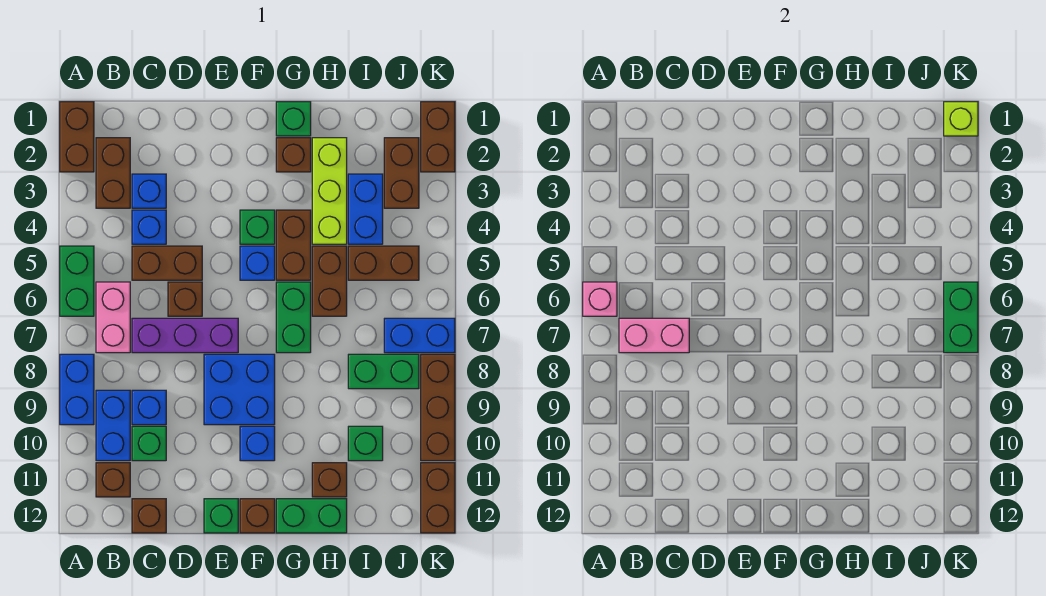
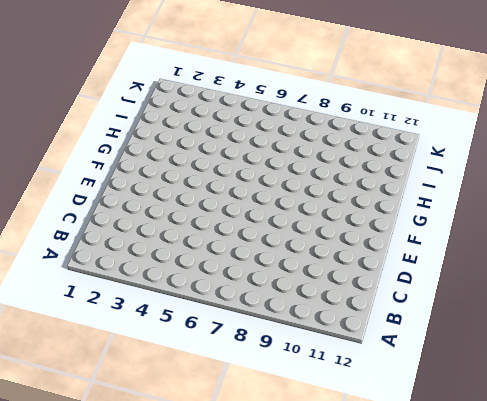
none -> brown brick A1:A2 level 1
none -> green brick A5:A6 level 1
none -> blue brick A8:A9 level 1
none -> brown brick B2:B3 level 1

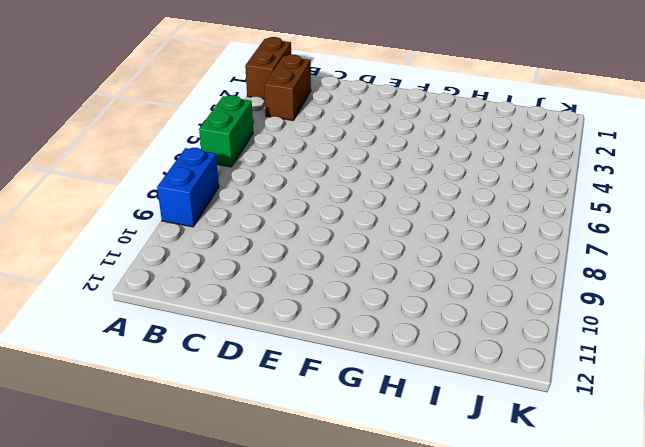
none -> pink brick B6:B7 level 1
none -> blue brick B9:B10 level 1
none -> brown brick B11 level 1
none -> blue brick C3 level 1

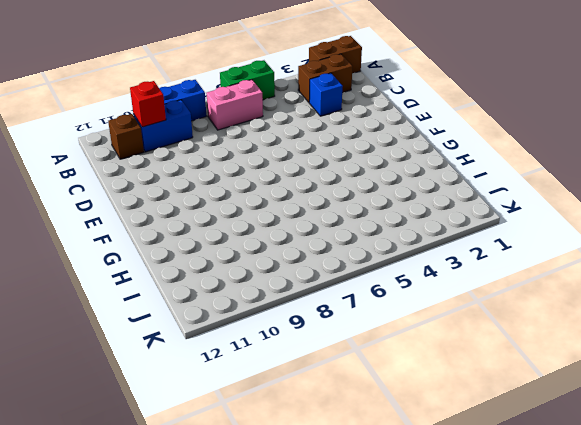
red brick B10 level 2 -> none
none -> blue brick C4 level 1
none -> brown brick C5:D5 level 1
none -> purple brick C7:E7 level 1
none -> blue brick C9 level 1

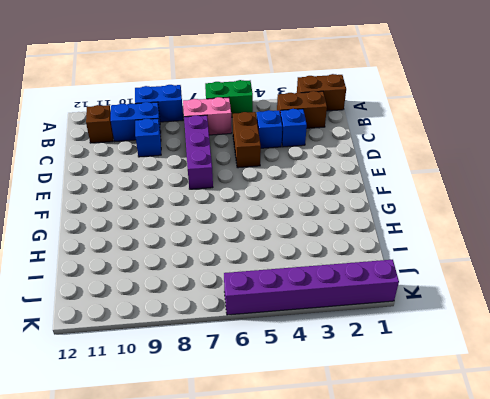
purple brick K1:K6 level 1 -> brown brick K1:K2 level 1
none -> green brick C10 level 1
none -> brown brick C12 level 1
none -> brown brick D6 level 1
none -> blue brick E8:F9 level 1

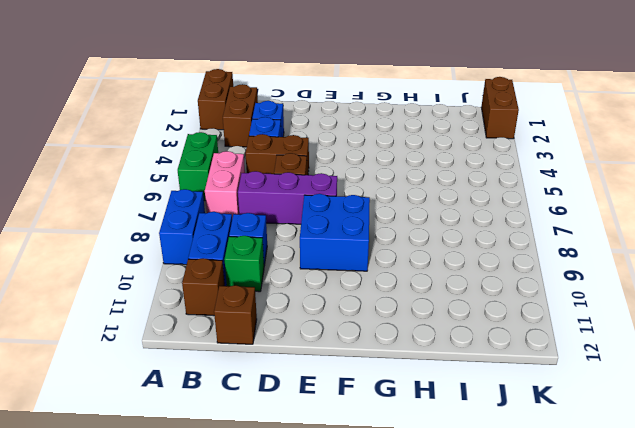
none -> green brick E12 level 1
none -> green brick F4 level 1
none -> blue brick F5 level 1
none -> blue brick F10 level 1

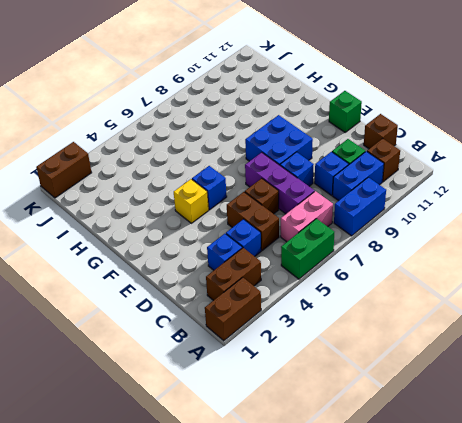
blue brick D8 level 1 -> blue brick F10 level 1
yellow brick F4 level 1 -> green brick F4 level 1
none -> brown brick F12 level 1
none -> green brick G1 level 1
none -> brown brick G2 level 1
none -> brown brick G4:G5 level 1

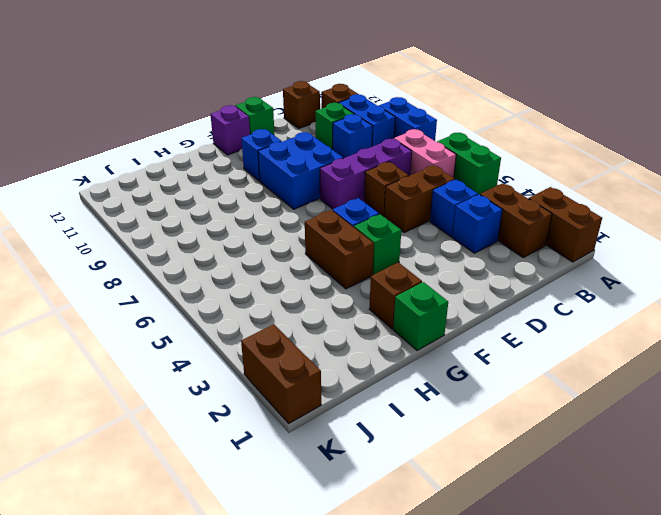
purple brick F12 level 1 -> brown brick F12 level 1
none -> green brick G6:G7 level 1
none -> green brick G12:H12 level 1
none -> lime brick H2:H4 level 1
none -> brown brick H5:H6 level 1

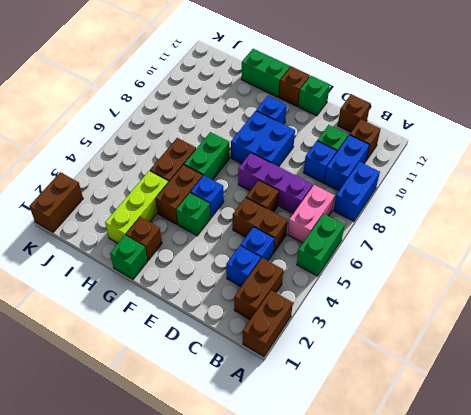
none -> brown brick H11 level 1
none -> blue brick I3:I4 level 1
none -> brown brick I5:J5 level 1
none -> green brick I8:J8 level 1

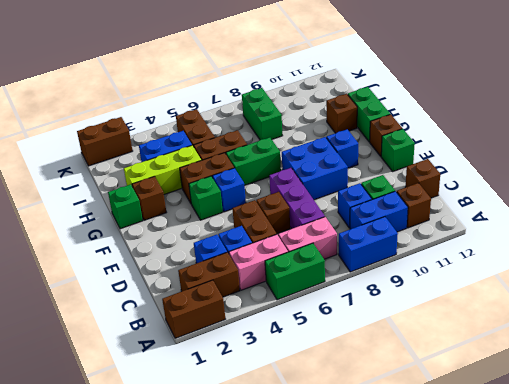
pink brick B4:B5 level 1 -> pink brick B7:C7 level 2
none -> green brick I10 level 1
none -> brown brick J2:J3 level 1
none -> blue brick J7:K7 level 1
none -> brown brick K8:K10 level 1

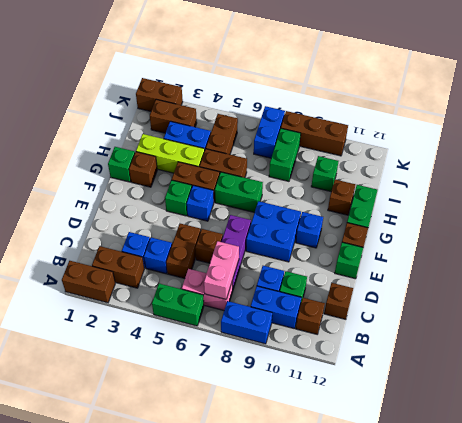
none -> brown brick K11:K12 level 1
none -> pink brick A6 level 2
none -> lime brick K1 level 2
none -> green brick K6:K7 level 2

